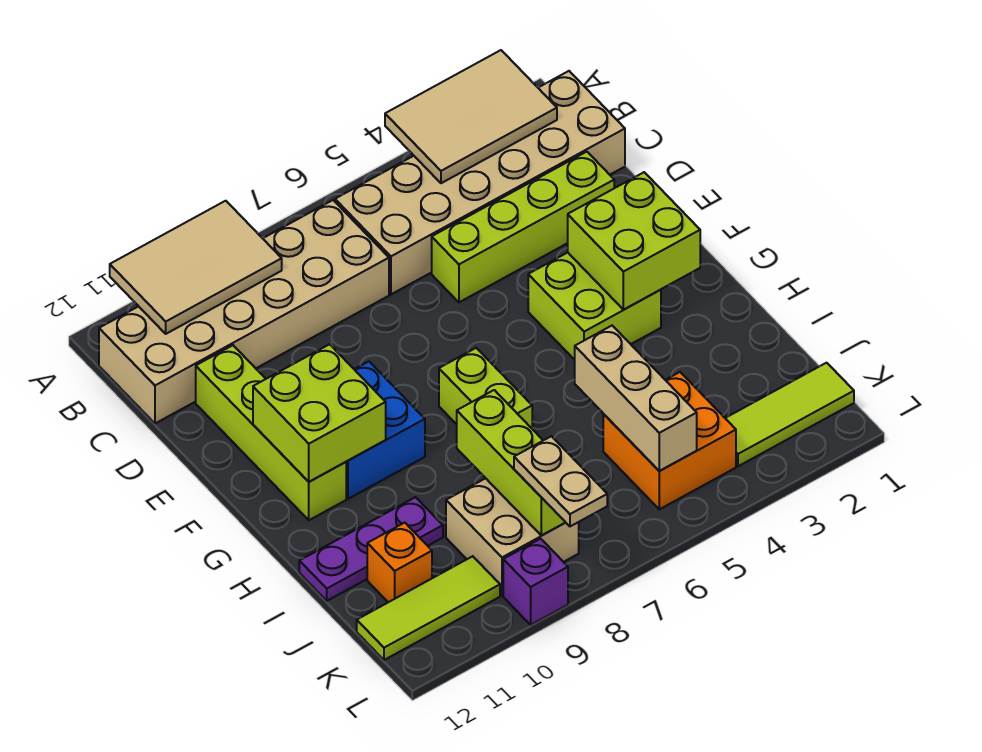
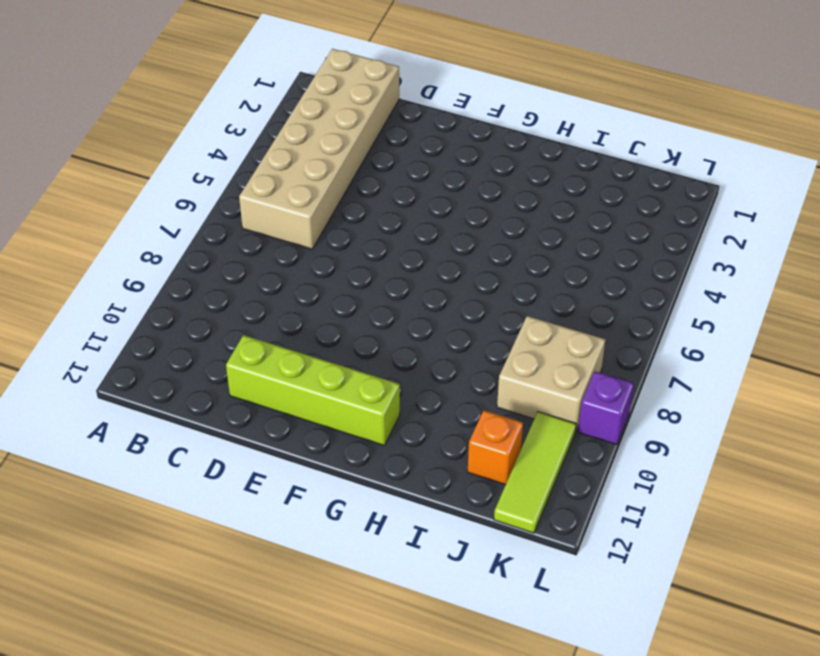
none -> tan brick B7:C12 level 1
none -> lime brick D2:D5 level 1
none -> lime brick F3:G4 level 1

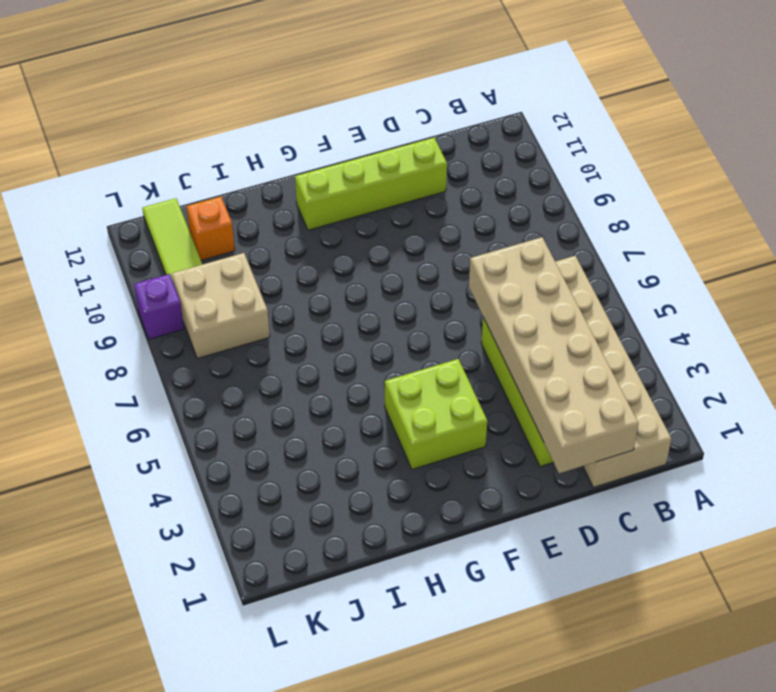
tan brick C1:D6 level 2 -> tan brick B7:C12 level 1
none -> blue brick F9:G10 level 1
none -> lime brick G7:H7 level 1
none -> purple plate I10:I12 level 1

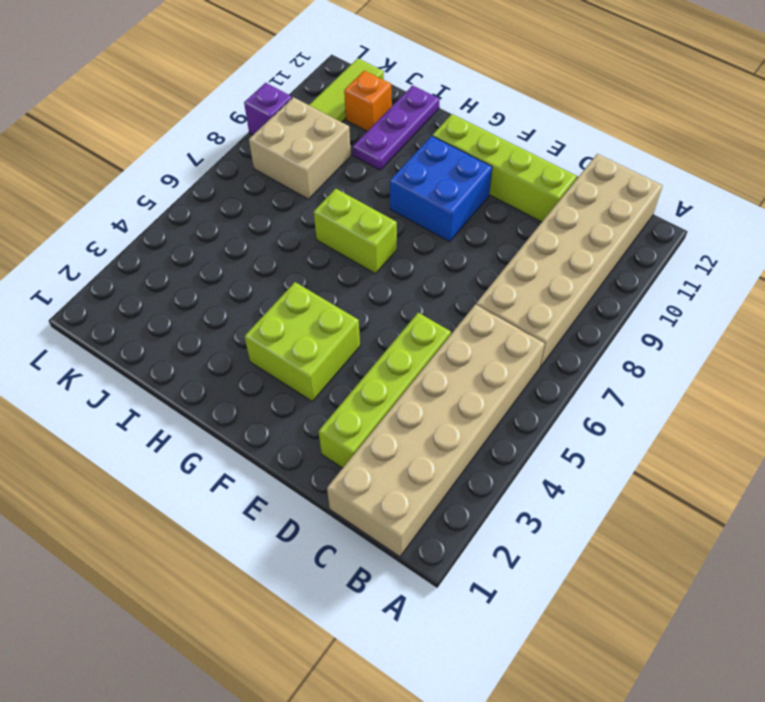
none -> orange brick J4:K5 level 1
none -> lime tile K1:K3 level 1
none -> tan tile A2:B4 level 2

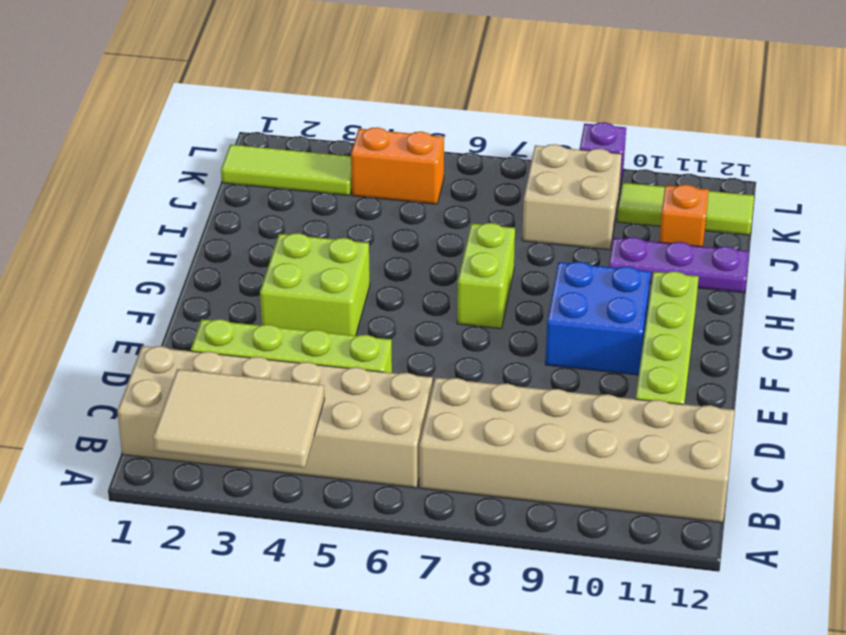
orange brick K4:K5 level 1 -> orange brick J4:K5 level 1
none -> tan tile A9:B11 level 2
none -> lime brick F2:G3 level 2
none -> lime brick F10:G11 level 2

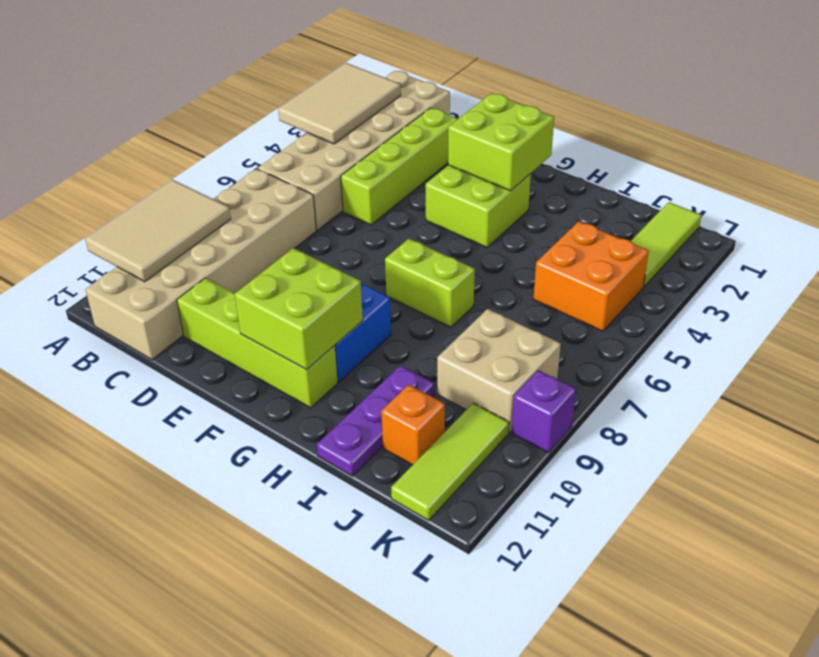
none -> tan brick I5:K5 level 2
none -> lime brick I8:K8 level 2
none -> tan plate K8:L8 level 3

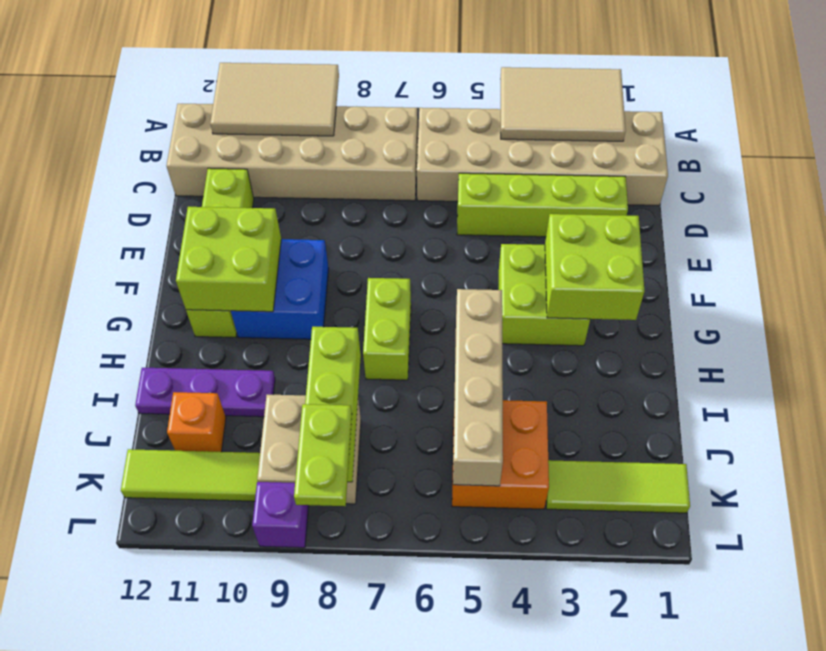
tan brick H5:K5 level 2 -> tan brick I5:K5 level 2
lime plate K8:L8 level 3 -> tan plate K8:L8 level 3

